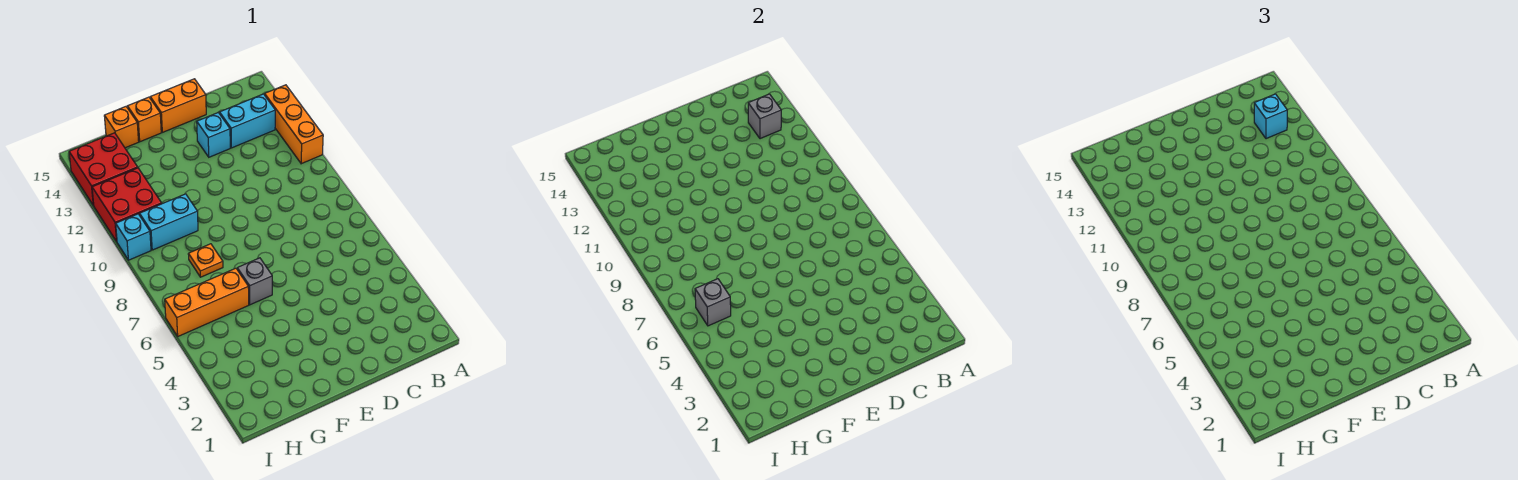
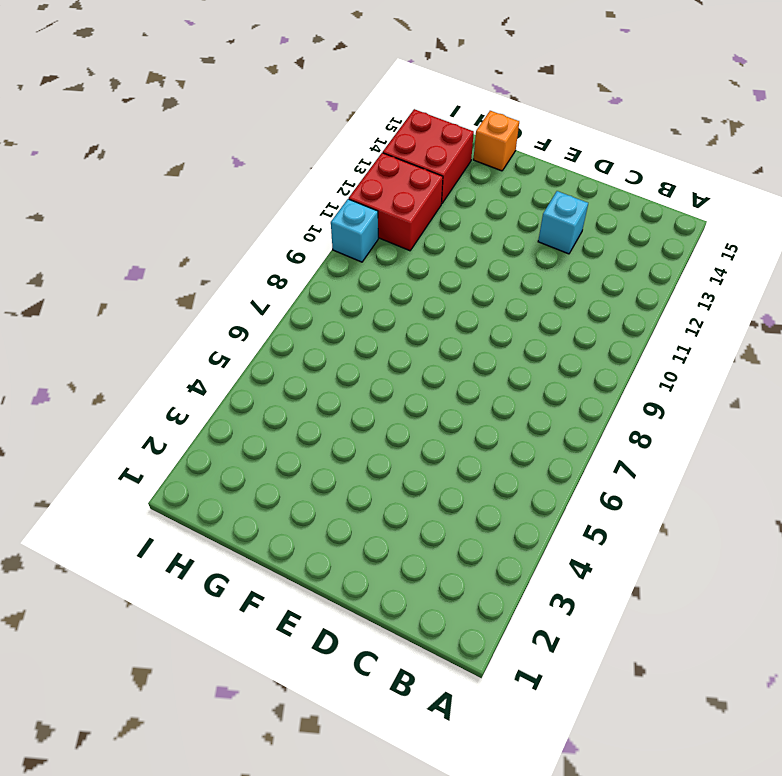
none -> orange brick A11:A13 level 1
none -> cyan brick B13:C13 level 1
none -> orange brick D15:E15 level 1

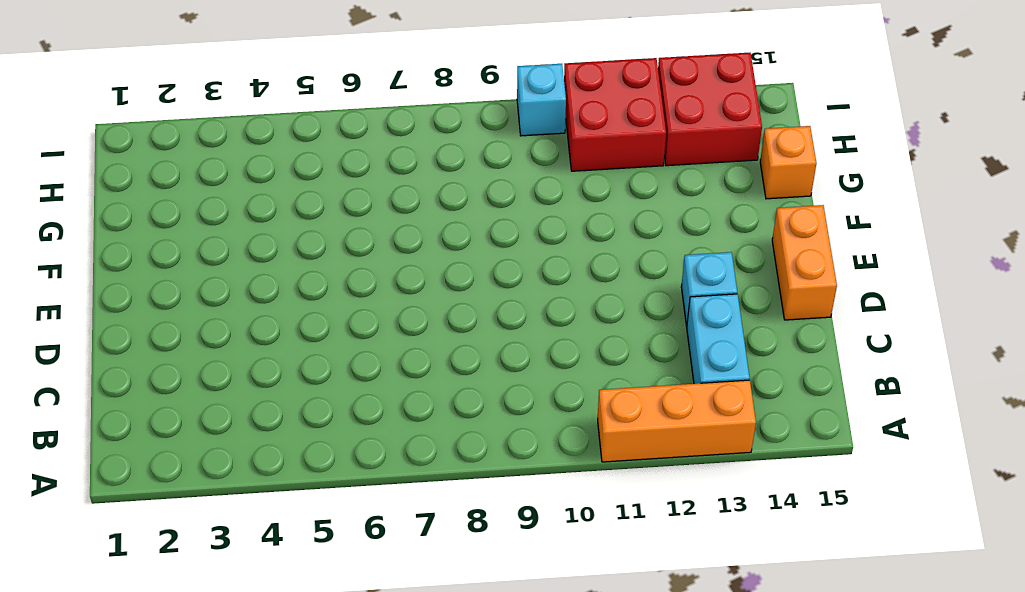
none -> grey brick F6 level 1
none -> orange brick F15 level 1
none -> orange brick G6:I6 level 1

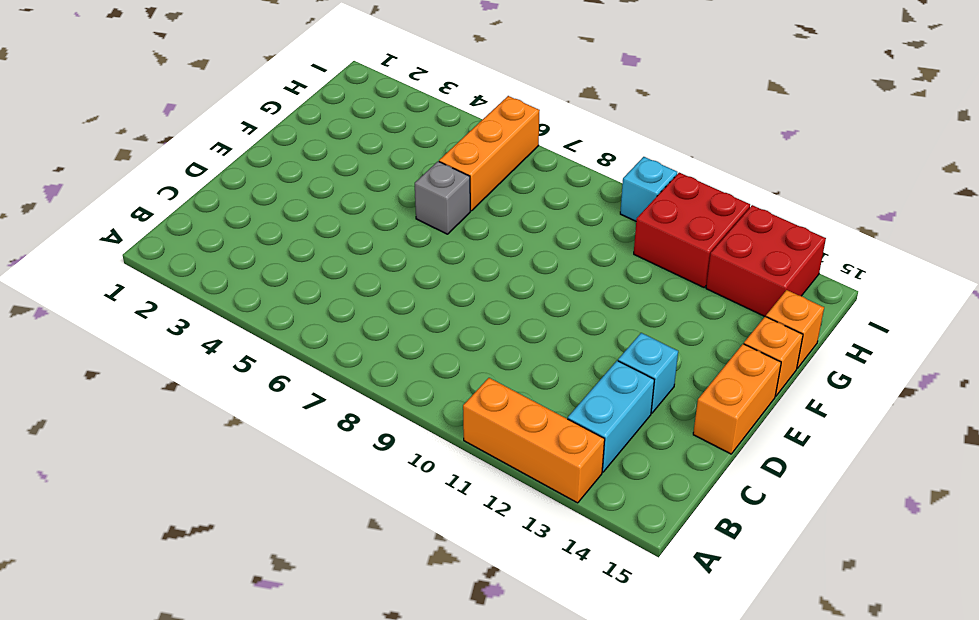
none -> orange plate G8 level 1
none -> cyan brick G10:H10 level 1
none -> grey brick B13 level 2

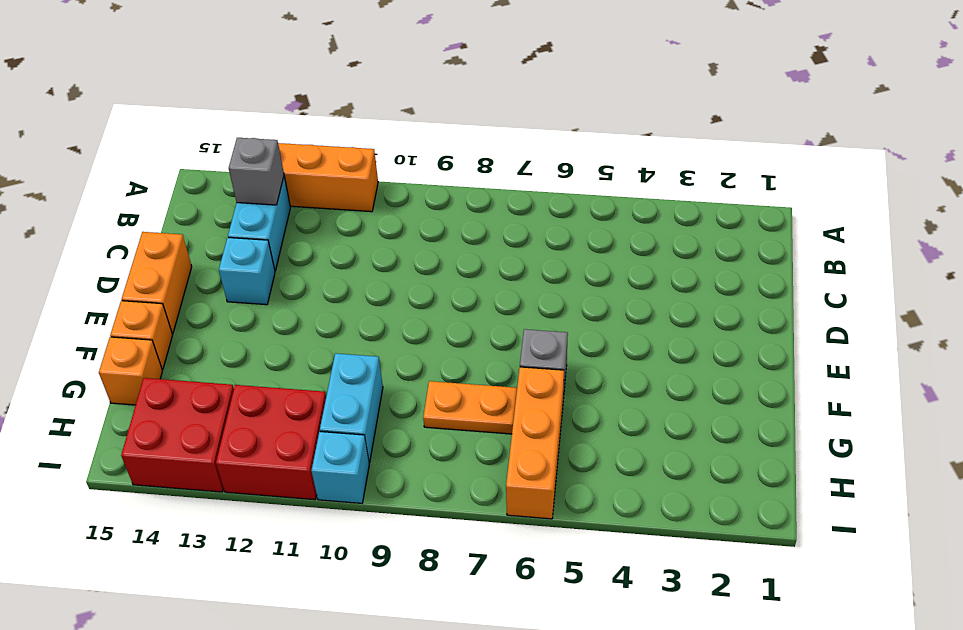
orange plate G7:G8 level 1 -> orange plate G8 level 1
none -> grey brick H6 level 2
none -> cyan brick B13 level 3

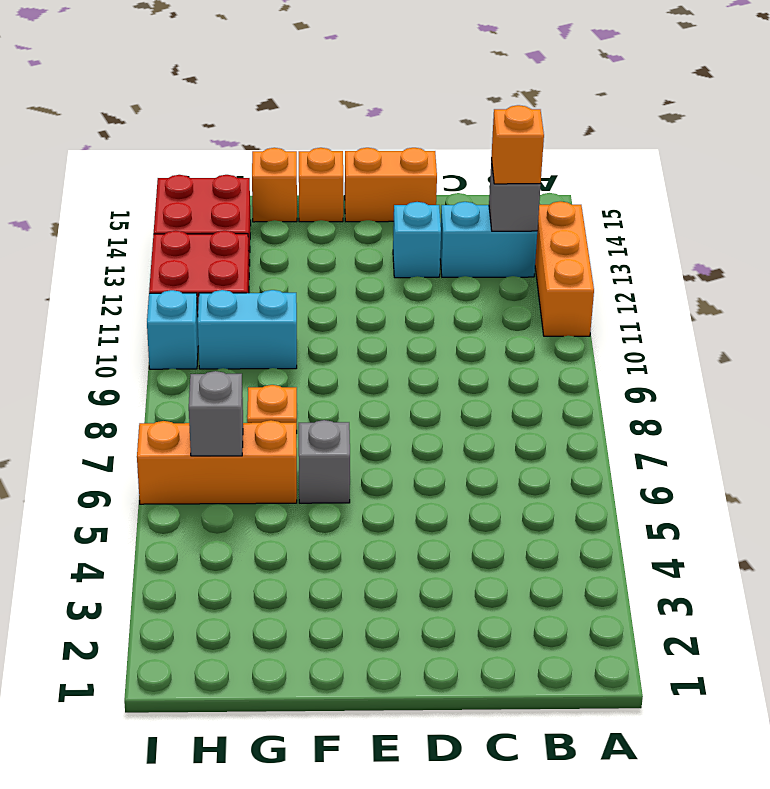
orange brick B13 level 3 -> cyan brick B13 level 3

